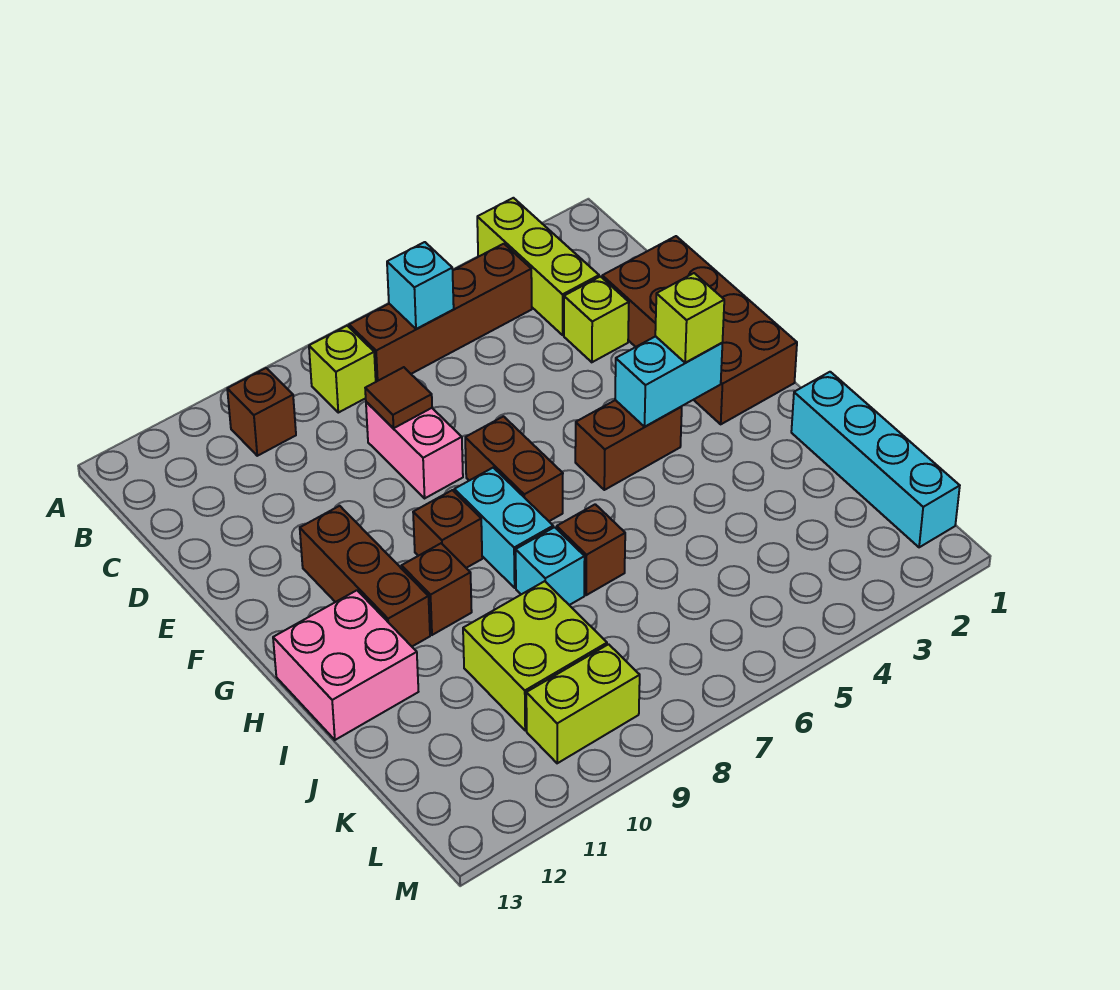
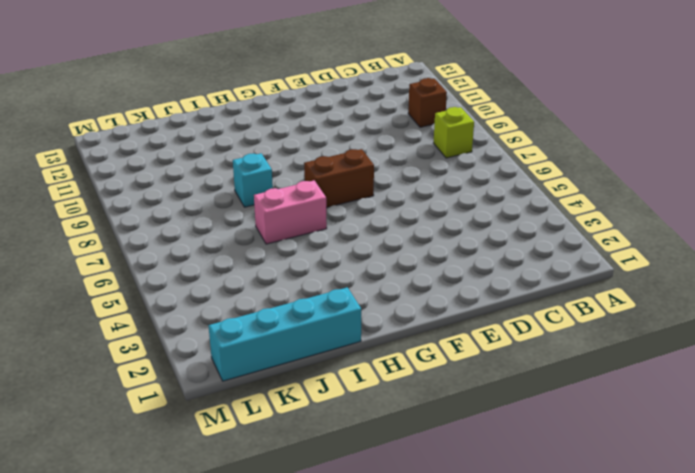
pink brick H6:I6 level 1 -> pink brick D8:E8 level 1
none -> lime brick A3:C3 level 1
none -> brown brick B4:B7 level 1
none -> brown brick D1:G2 level 1

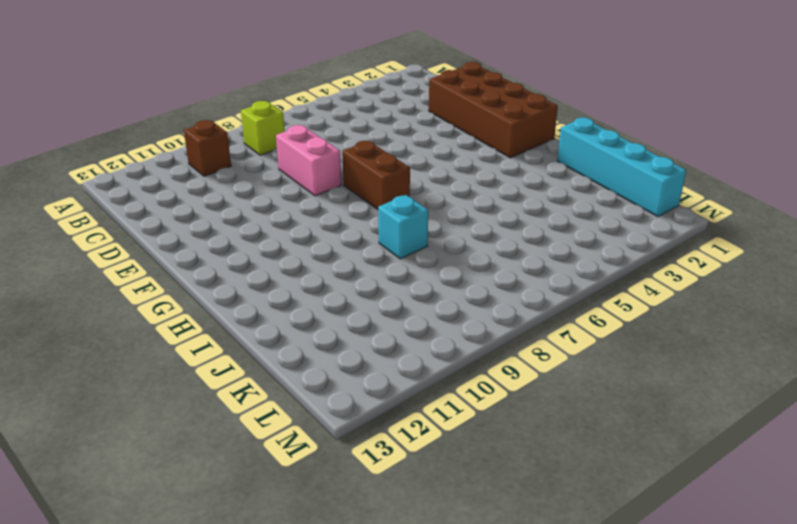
none -> lime brick A3:C3 level 1
none -> brown brick B4:B7 level 1
none -> lime brick D3 level 1

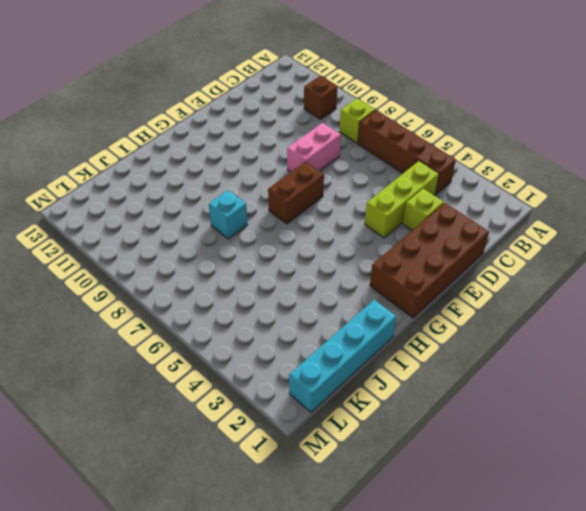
lime brick C4:E4 level 1 -> lime brick A3:C3 level 1
none -> brown brick F11:H11 level 1
none -> brown brick G4:G5 level 1
none -> cyan brick G8:H8 level 1

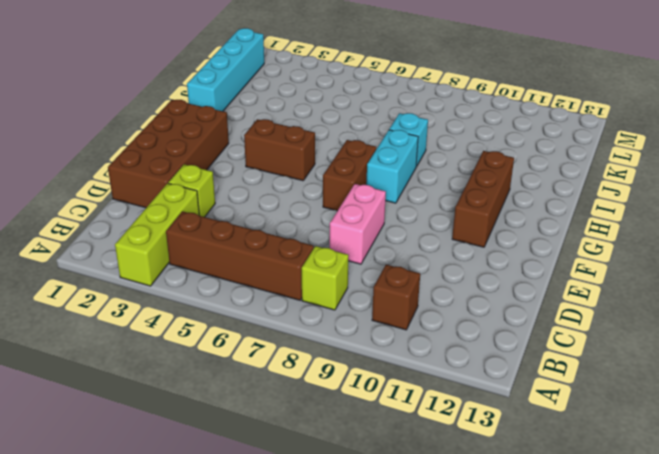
none -> brown brick G9 level 1
none -> brown brick H10 level 1
none -> pink brick H12:I13 level 1

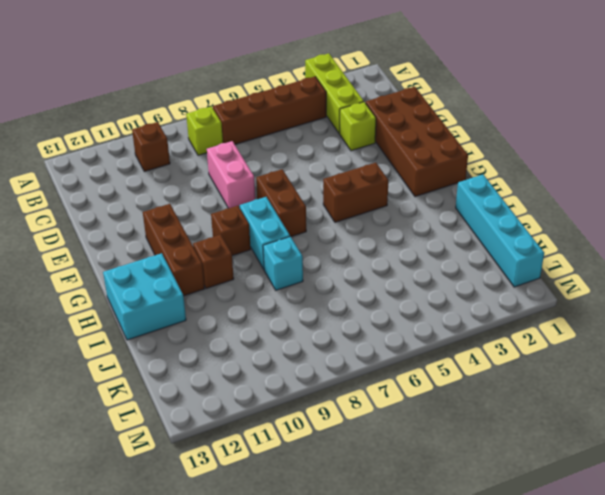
cyan brick H12:I13 level 1 -> pink brick H12:I13 level 1
none -> brown brick I7 level 1
none -> lime brick J9:K10 level 1
none -> lime brick L9:L10 level 1

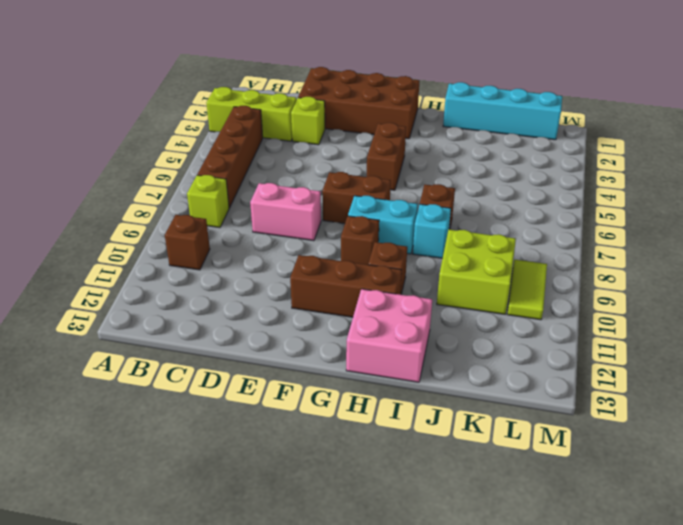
lime tile L9:L10 level 1 -> lime brick L9:L10 level 1
none -> cyan brick B6 level 2
none -> brown tile D8 level 2
none -> cyan brick G3:G4 level 2

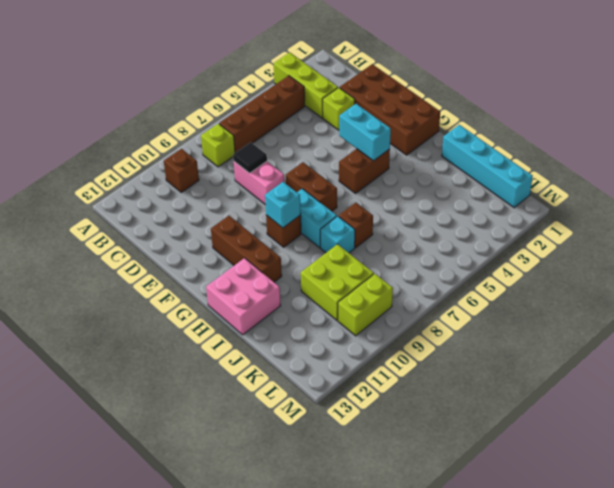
black tile D8 level 2 -> brown tile D8 level 2
cyan brick F4:G4 level 2 -> cyan brick G3:G4 level 2
cyan brick G9 level 2 -> cyan brick B6 level 2
none -> brown brick H10 level 1
none -> lime brick G3 level 3

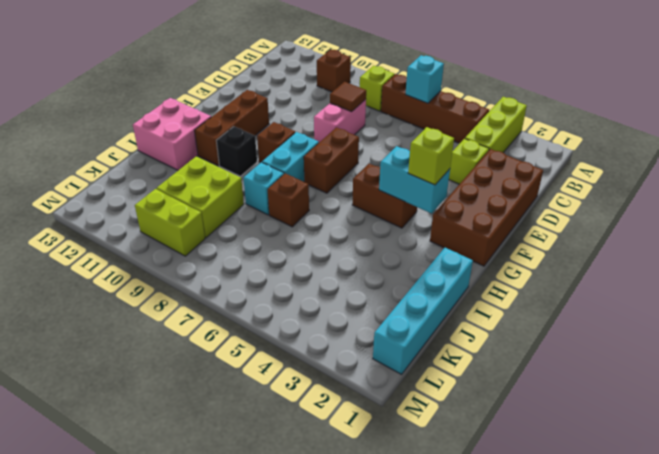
black brick H10 level 1 -> brown brick H10 level 1

